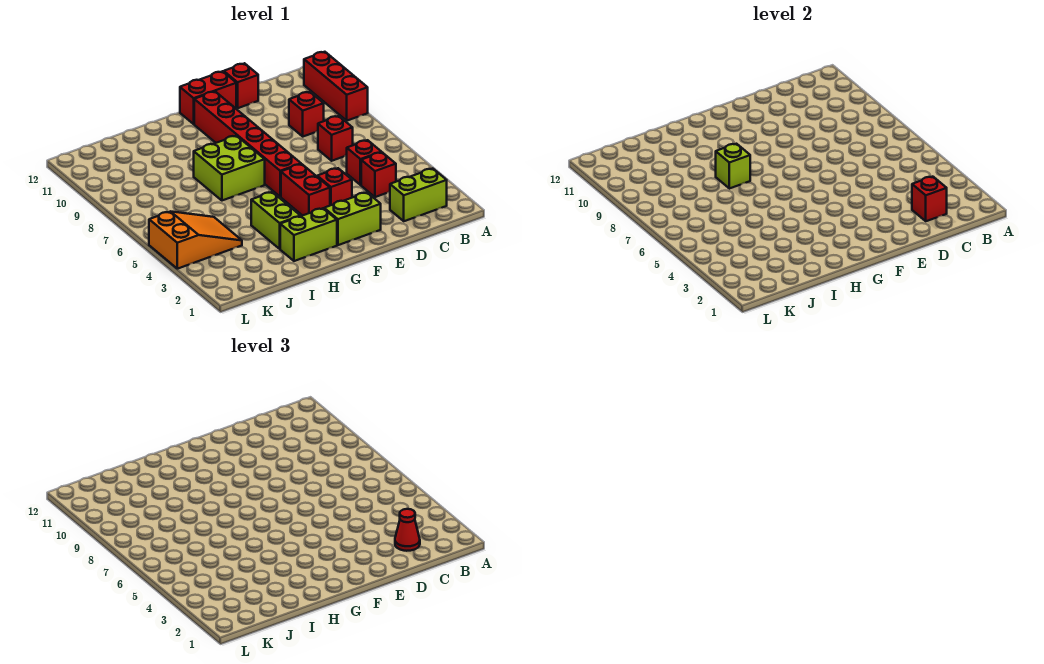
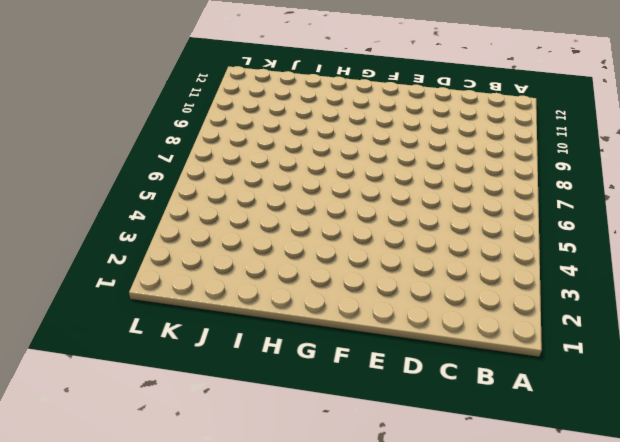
none -> red brick A9:A11 level 1
none -> lime brick B2:C2 level 1
none -> red brick C4 level 1

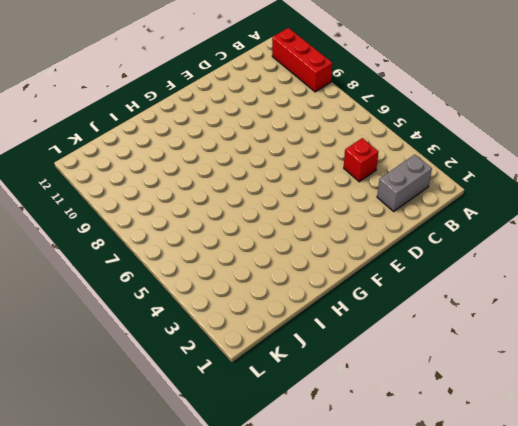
grey brick B2:C2 level 1 -> lime brick B2:C2 level 1
none -> red brick C5 level 1
none -> red brick C7 level 1
none -> red brick C9 level 1

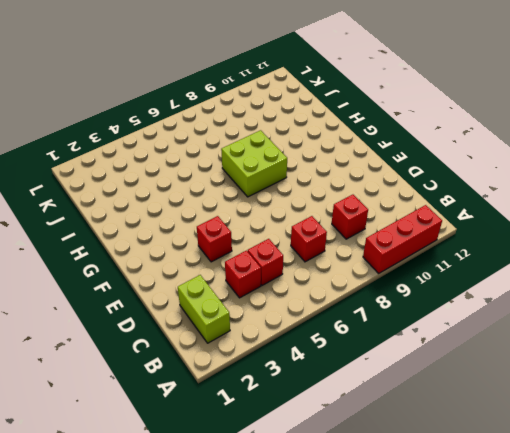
none -> red brick D12 level 1
none -> lime brick E2:F2 level 1
none -> red brick E12:F12 level 1

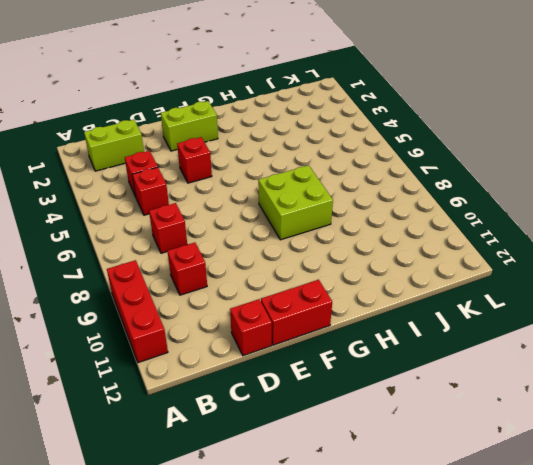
none -> red brick F4:F5 level 1
none -> red brick F6:F11 level 1
none -> lime brick G2:H2 level 1

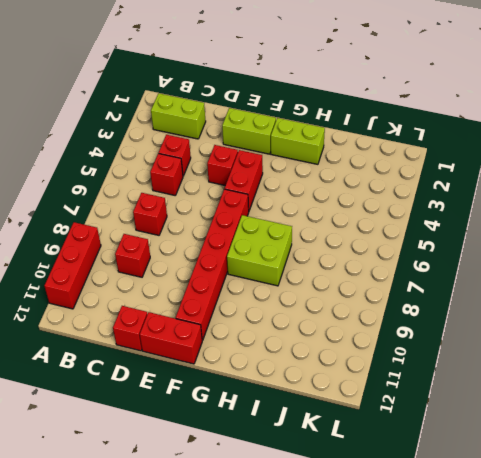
none -> lime brick H3:H4 level 1
none -> orange slope J4:L5 level 1 top L
none -> red brick C2 level 2

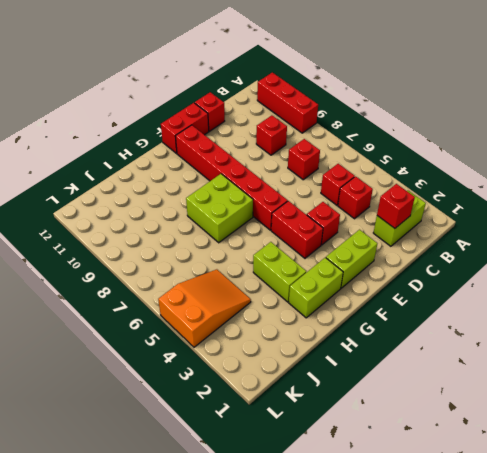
none -> lime brick H8 level 2
none -> red cone C2 level 3

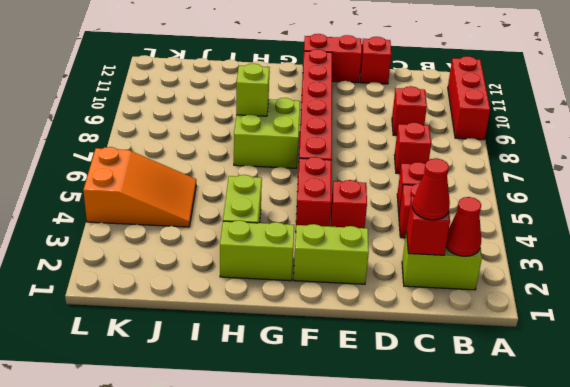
red cone B2 level 2 -> none

